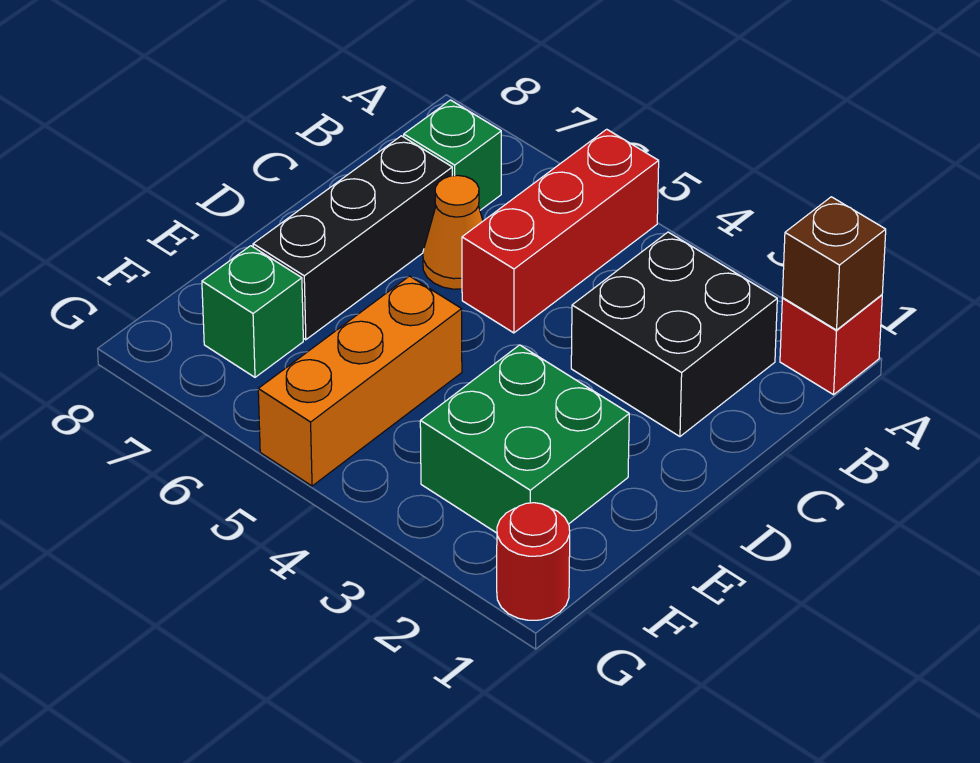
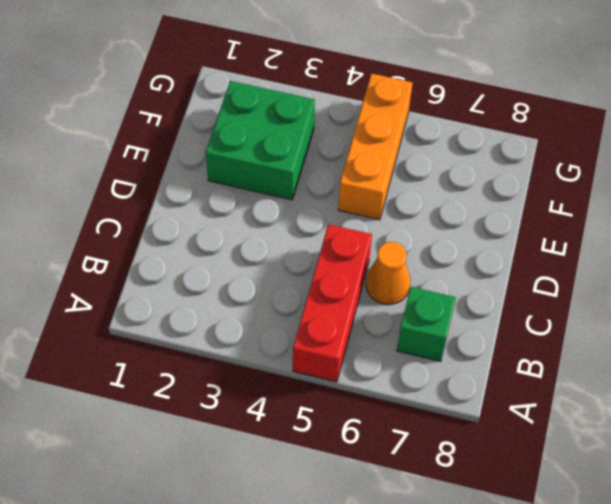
none -> red brick A1 level 1
none -> black brick B2:C3 level 1

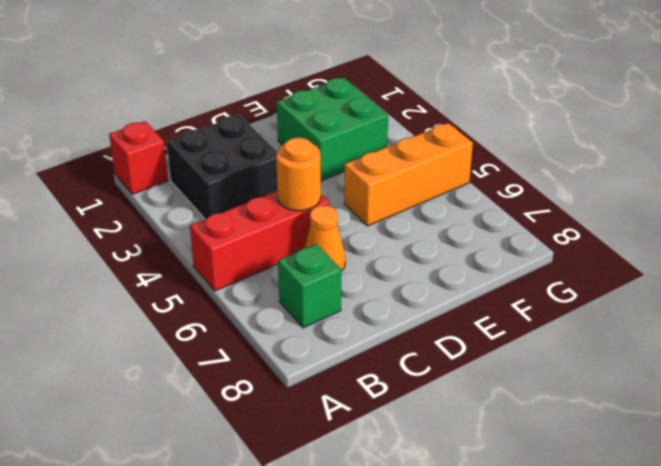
orange round brick C5 level 2 -> none
none -> black brick C7:E7 level 1
none -> green brick F7 level 1

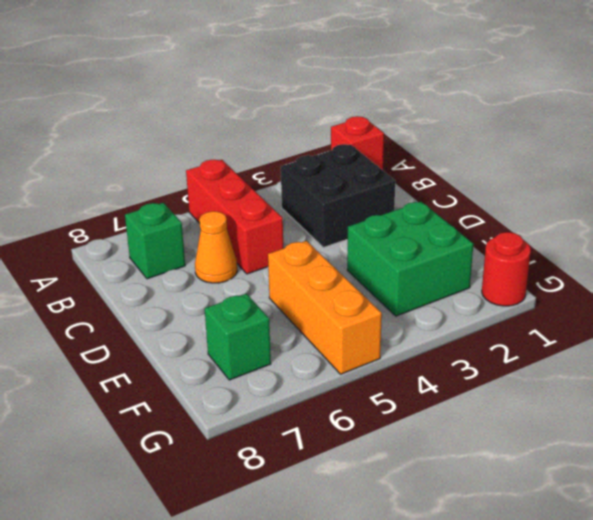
none -> black brick C7:E7 level 1
none -> brown brick A1 level 2

